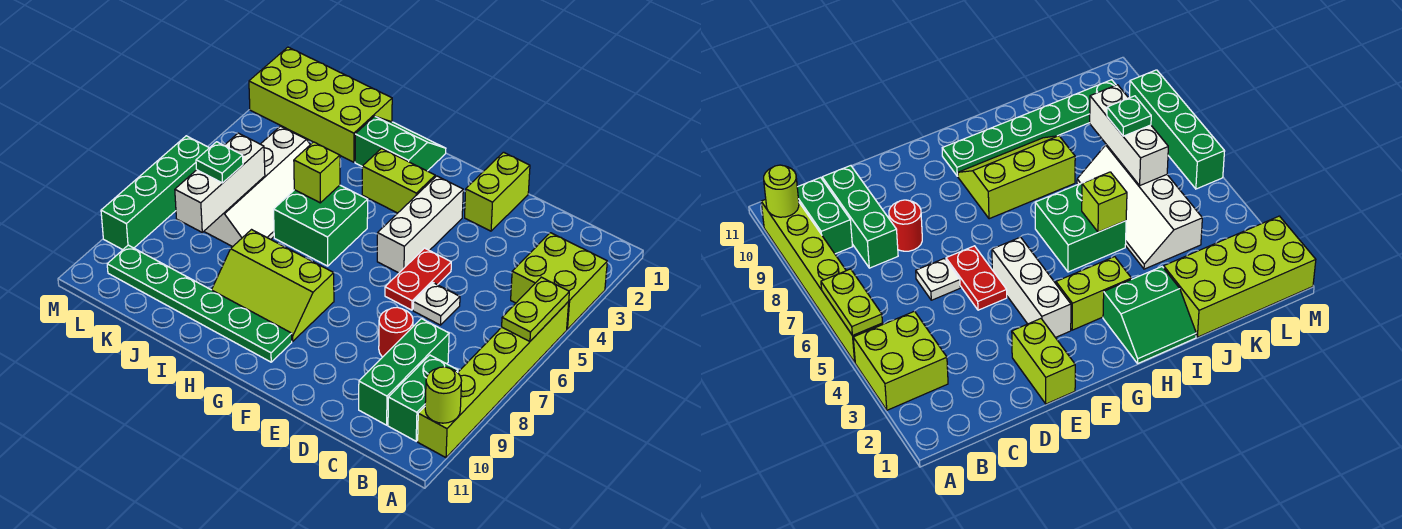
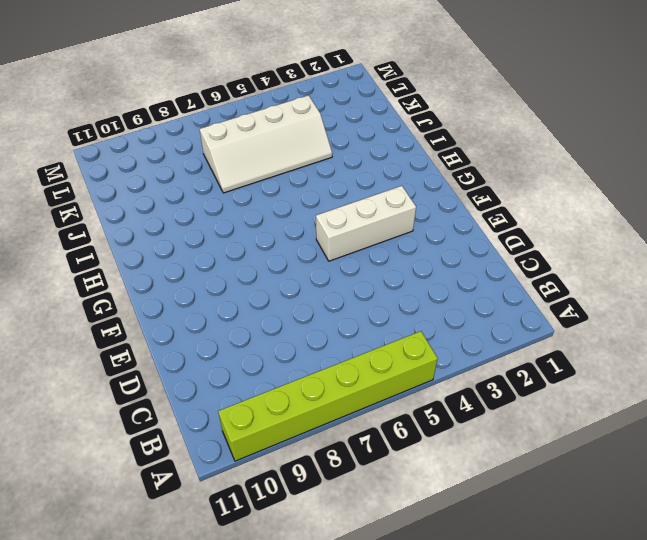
none -> lime brick A3:B4 level 1
none -> green brick B9:B10 level 1
none -> green brick C8:C10 level 1

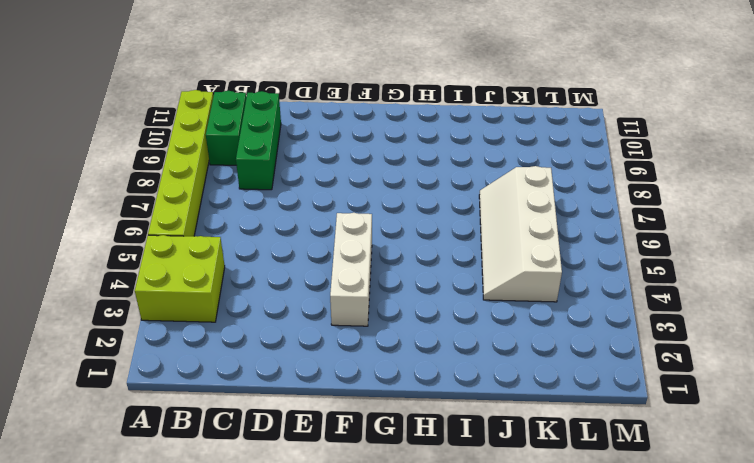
none -> white plate D6 level 1
none -> red round brick D8 level 1
none -> lime brick E1:E2 level 1

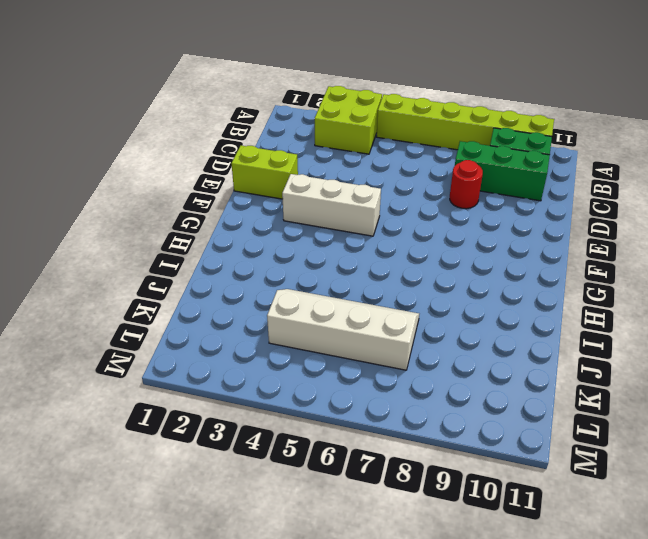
none -> white plate D6 level 1
none -> red plate E5:E6 level 1
none -> lime brick G3:H3 level 1

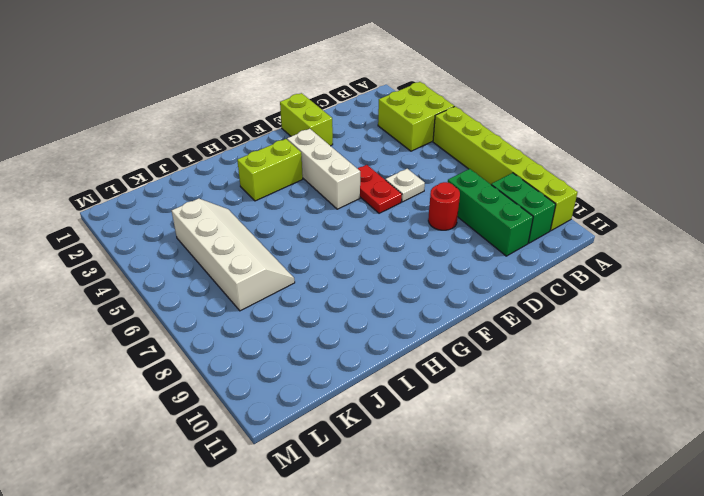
none -> lime slope G8:I9 level 1 top 8
none -> green plate G10:L10 level 1
none -> green slope H1:I2 level 1 top 2

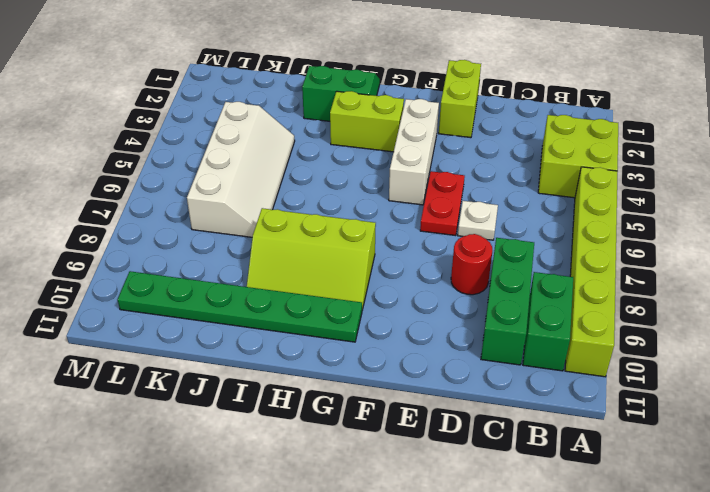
none -> green brick H5:I6 level 1
none -> lime brick J1:M2 level 1
none -> green brick M6:M9 level 1

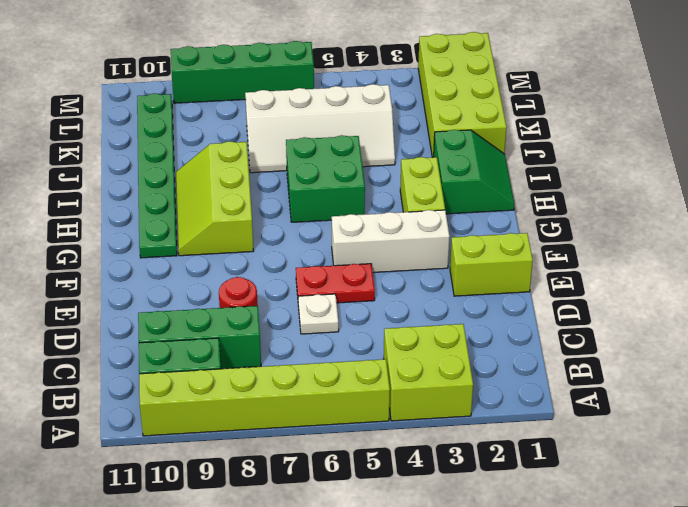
none -> lime plate A5:A6 level 2
none -> lime round brick A10 level 2
none -> lime brick I5 level 2

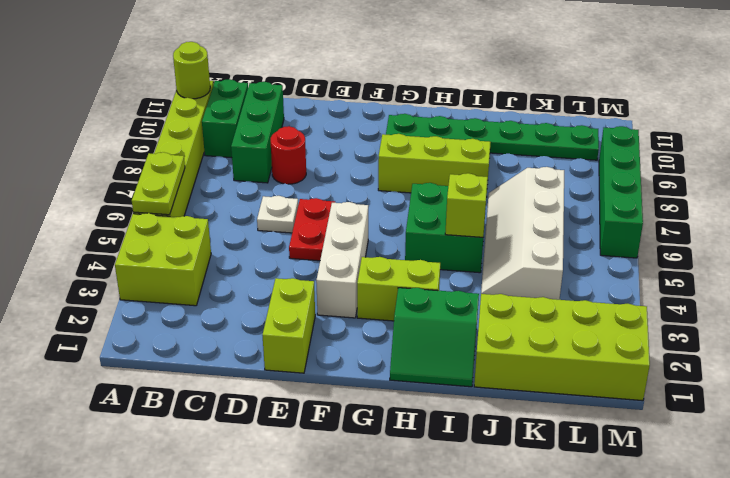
none -> white brick K6:K8 level 2
none -> green plate K7 level 3

